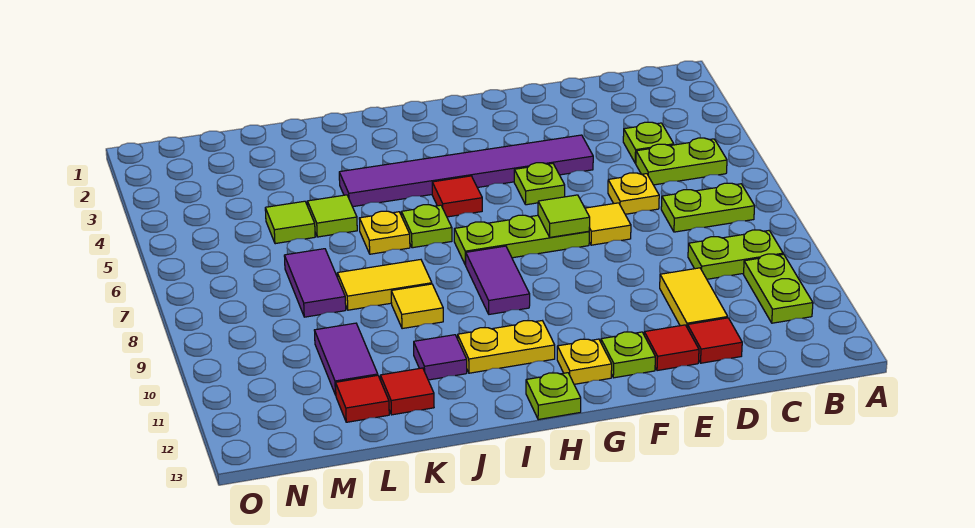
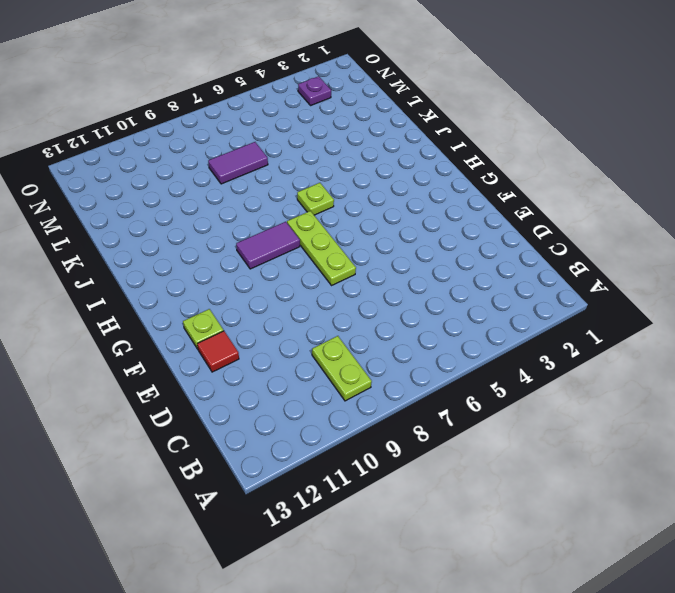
purple plate N3 level 1 -> none
none -> lime plate B5:C5 level 1
none -> lime plate B7:C7 level 1
none -> lime plate B10:B11 level 1
none -> lime plate C4 level 1

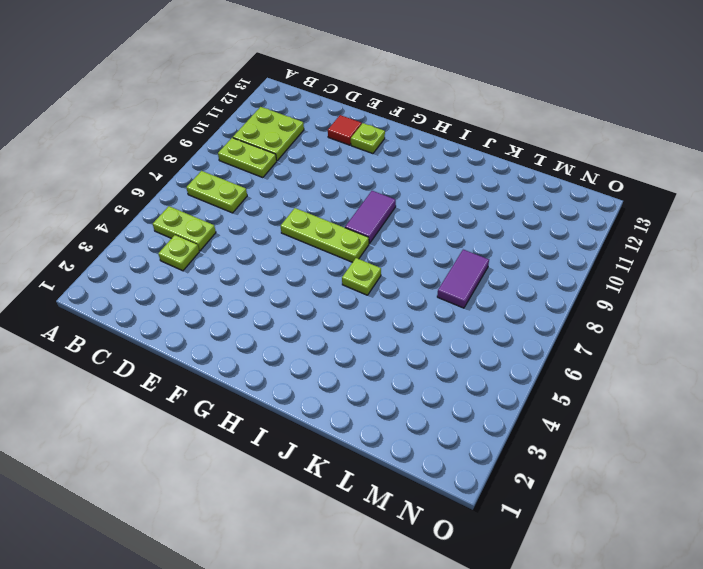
lime plate B10:C11 level 1 -> lime plate B10:B11 level 1
none -> yellow plate D6 level 1
none -> yellow tile D10:D11 level 1
none -> red tile D12 level 1
none -> purple tile E4:J4 level 1

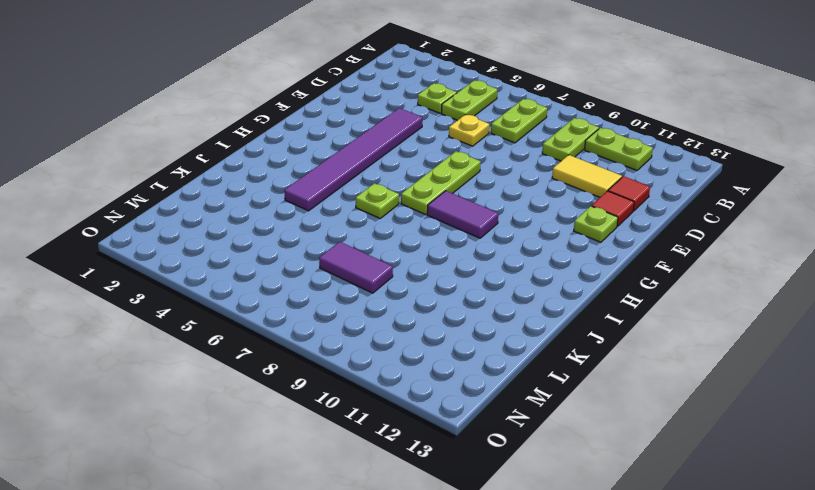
none -> yellow tile E7 level 1
none -> lime plate F5 level 1
none -> yellow plate G12 level 1
none -> red tile H5 level 1

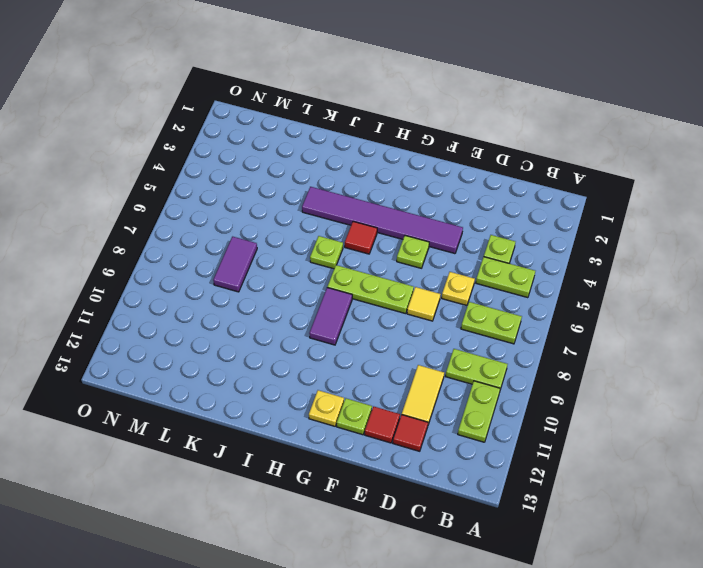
none -> yellow plate H11:I11 level 1
none -> lime plate H13 level 1
none -> yellow plate J6 level 1
none -> yellow tile J8:K8 level 1

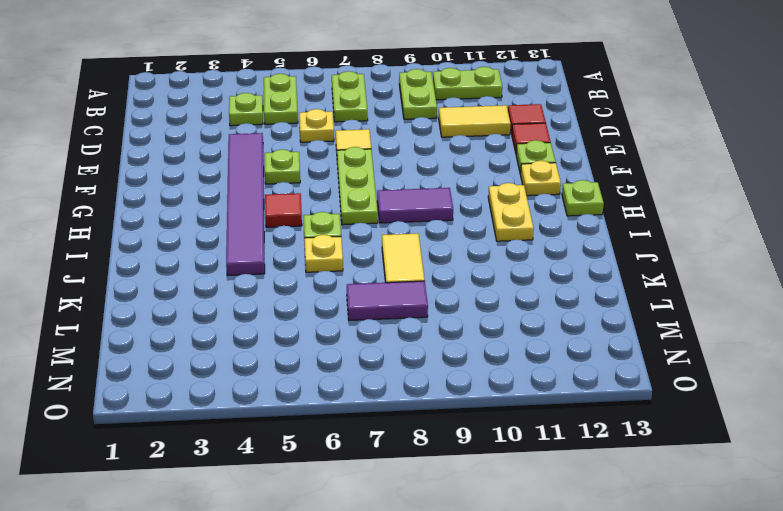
none -> yellow tile J9 level 1
none -> purple tile J11 level 1
none -> lime tile K5 level 1
none -> red tile K12 level 1

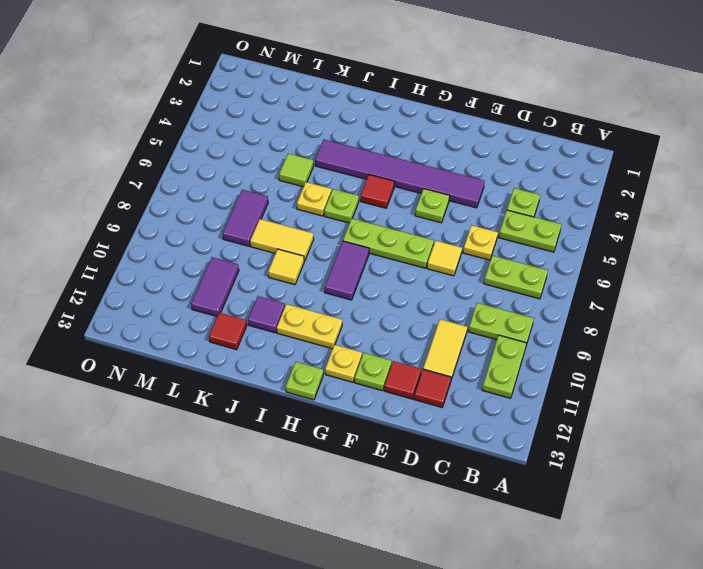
none -> lime tile L5 level 1
none -> red tile L12 level 1
none -> lime tile F7 level 2

